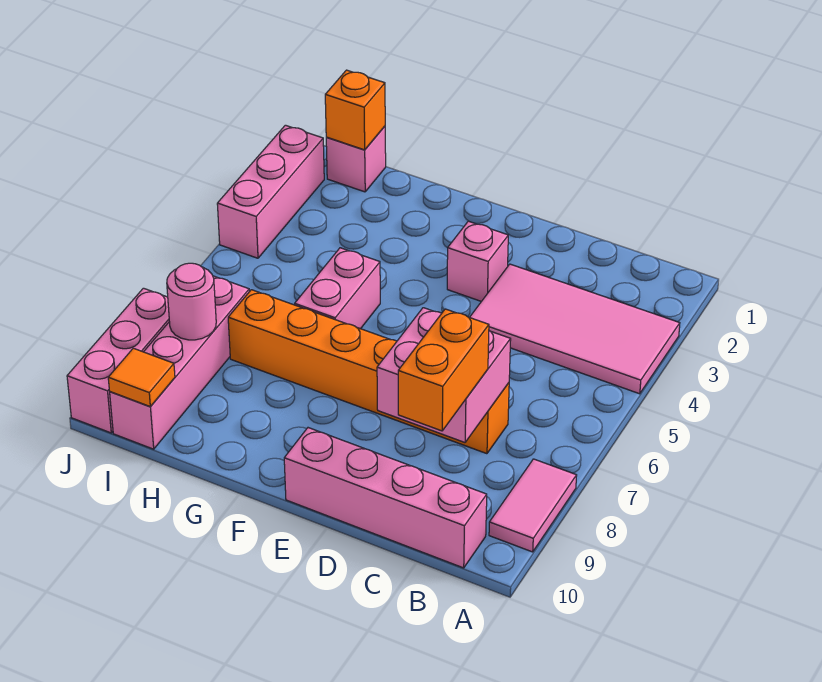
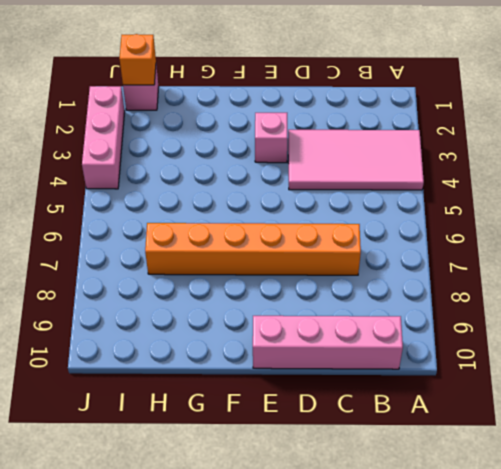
none -> pink tile A8:A9 level 1
none -> pink brick G5:G6 level 1
none -> pink brick I7:I10 level 1

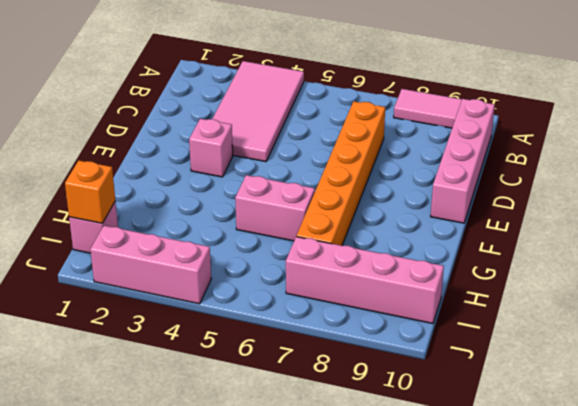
none -> pink brick J8:J10 level 1
none -> pink brick C7:D8 level 2
none -> pink round brick I8 level 2

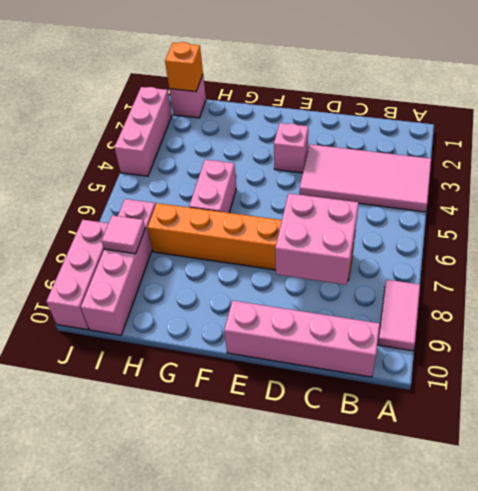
pink tile I8 level 2 -> pink round brick I8 level 2
none -> orange tile I10 level 2
none -> orange brick C8:C9 level 3

